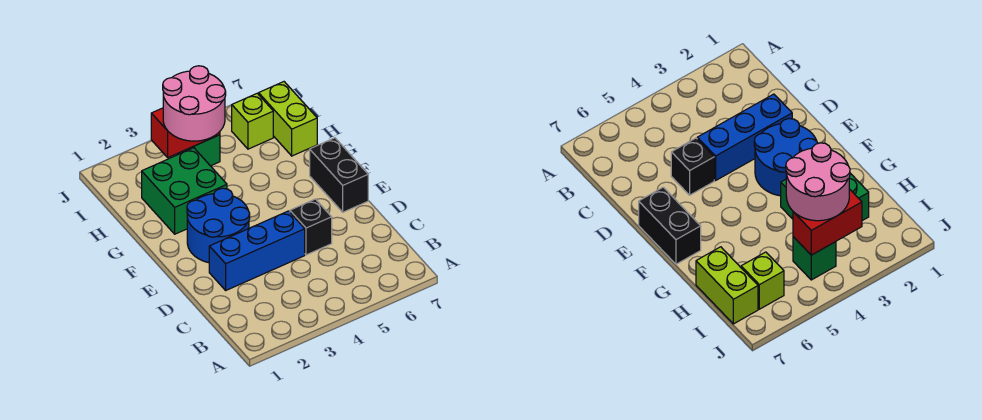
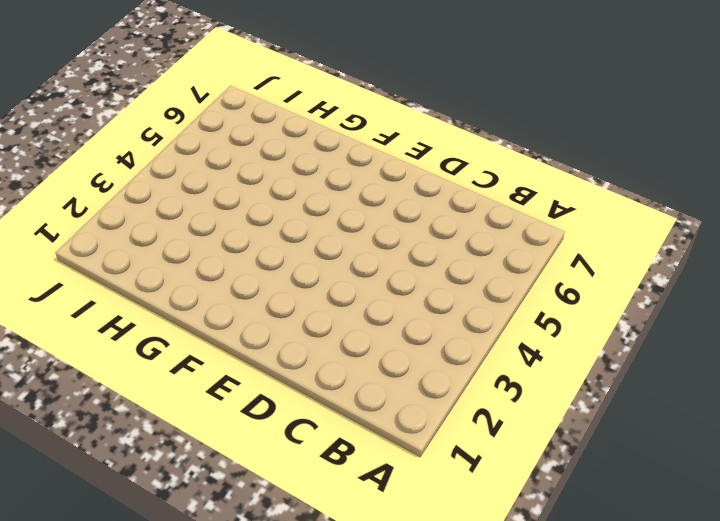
none -> blue brick D2:D4 level 1
none -> black brick D5 level 1

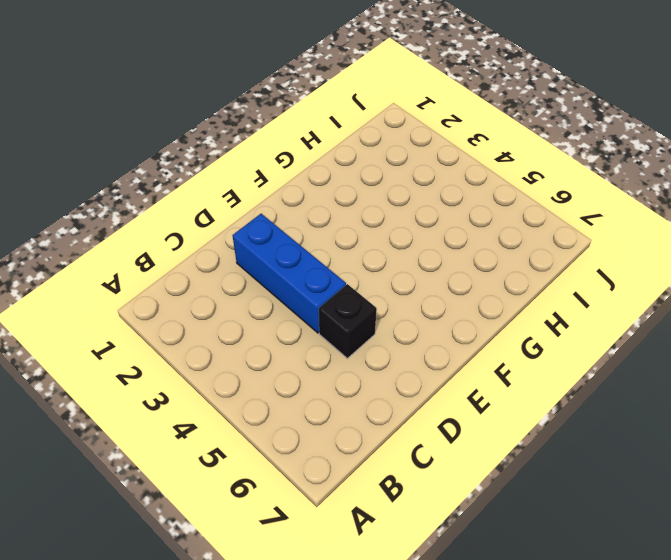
none -> blue round brick E2:F3 level 1
none -> black brick E7:F7 level 1

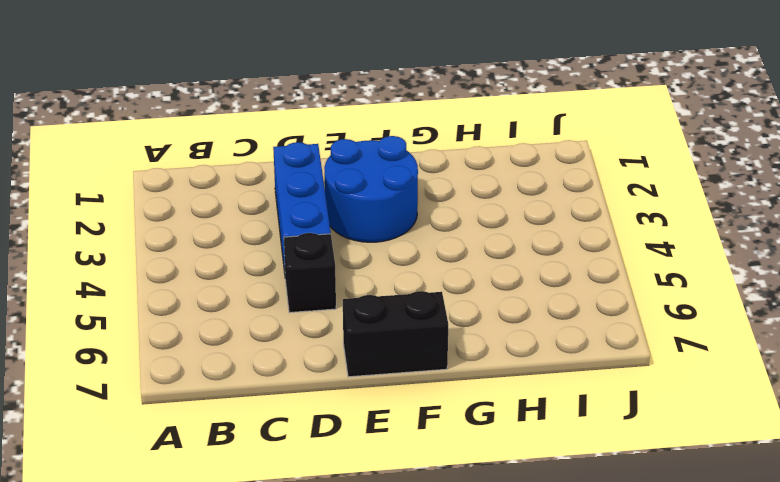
none -> green brick G2:H3 level 1
none -> lime brick H7:I7 level 1

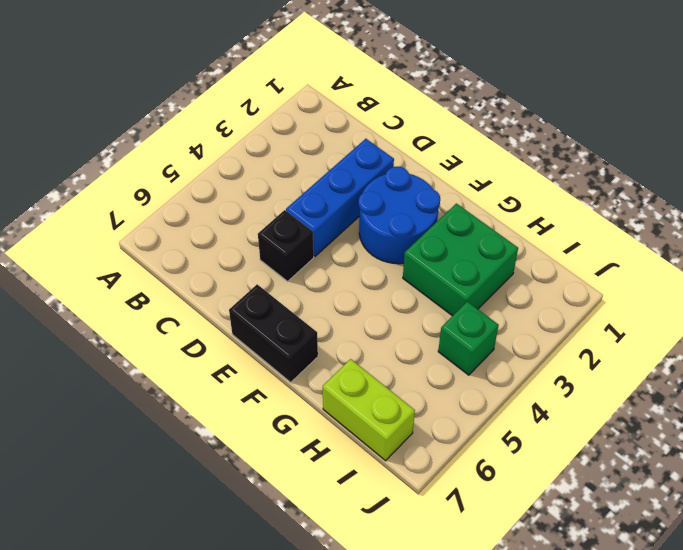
none -> lime brick I6 level 1
none -> red brick I3:I4 level 2

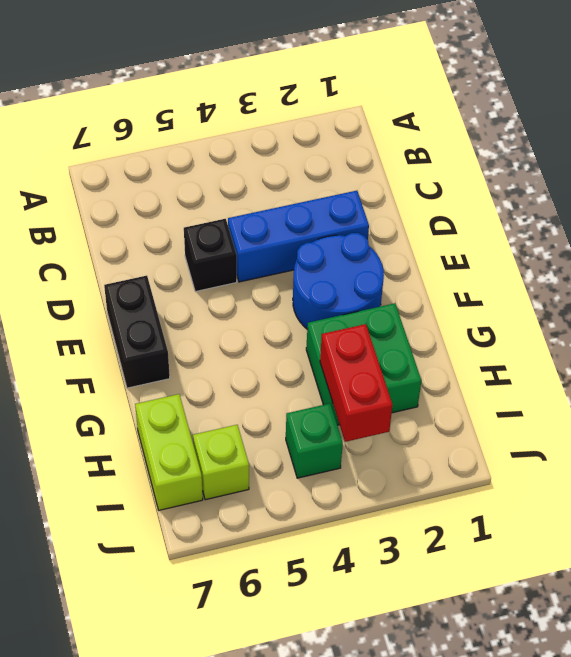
red brick H3:I3 level 2 -> red brick I3:I4 level 2
none -> pink round brick H3:I4 level 3

